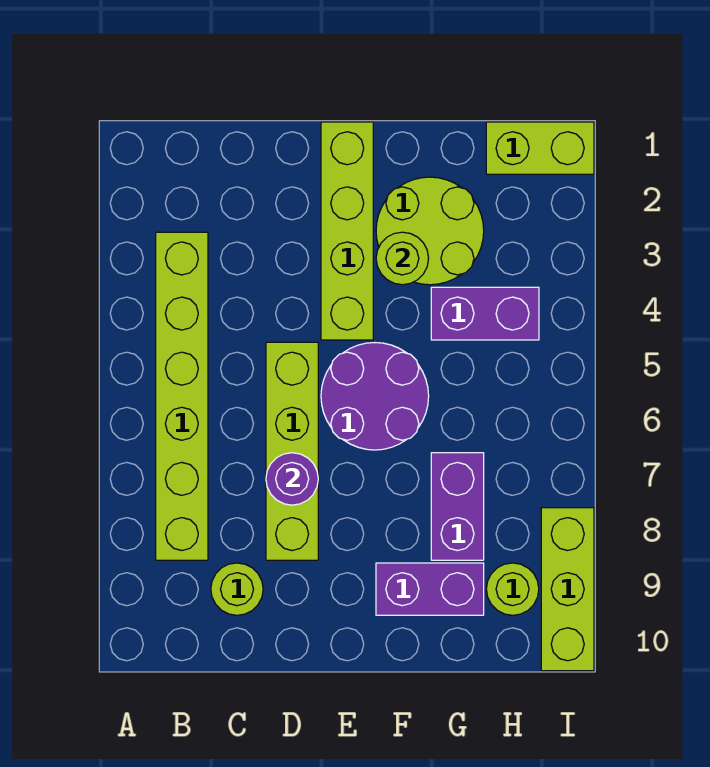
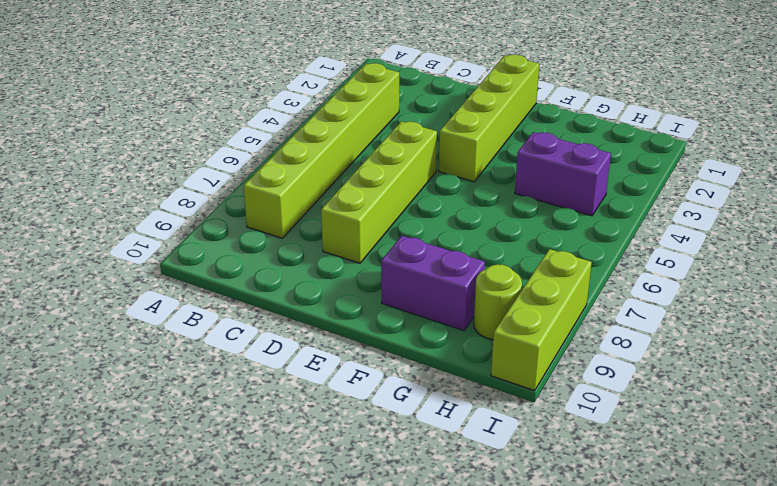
none -> lime round brick C9 level 1
none -> purple round brick E5:F6 level 1
none -> lime round brick F2:G3 level 1

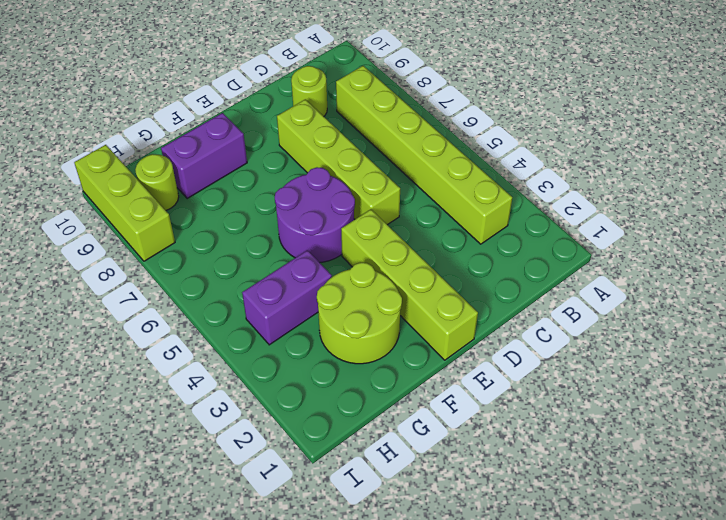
none -> purple brick G7:G8 level 1
none -> lime brick H1:I1 level 1
none -> purple round brick D7 level 2

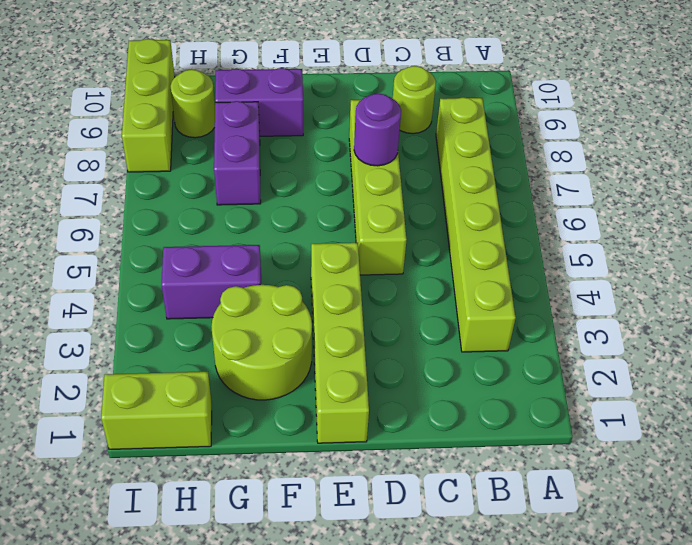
none -> purple round brick E5:F6 level 1
none -> lime round brick F3 level 2

